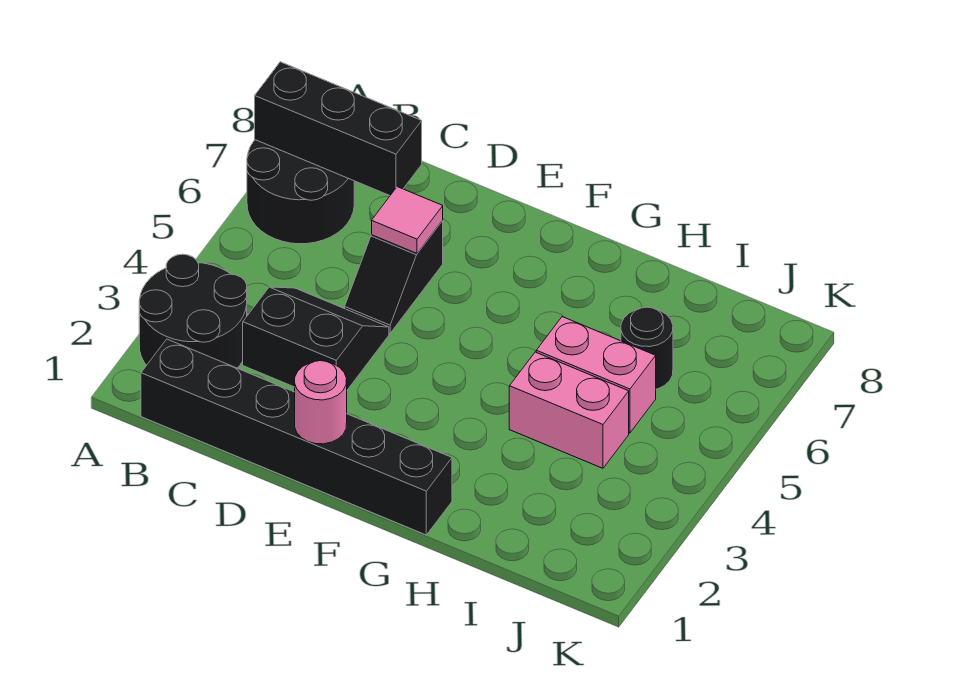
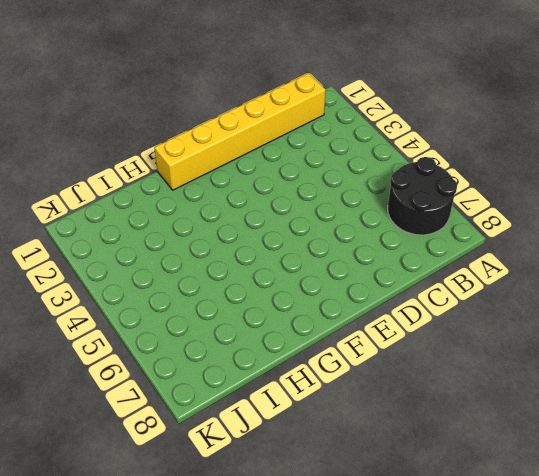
yellow brick B1:G1 level 1 -> black brick B1:G1 level 1
none -> black round brick A2:B3 level 1
none -> black slope C3:D4 level 1 top 3

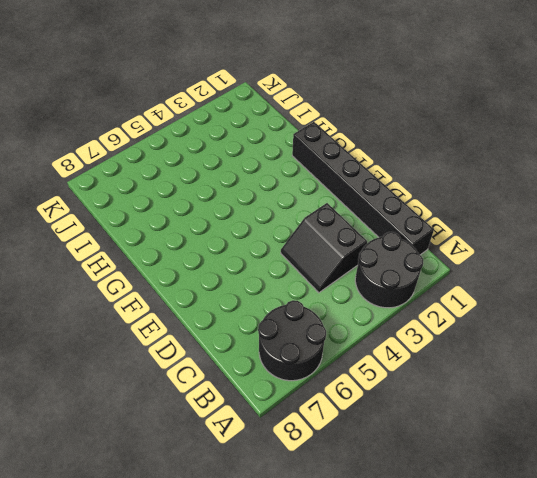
none -> black slope D5:D6 level 1 top 6
none -> pink brick H4:I4 level 1

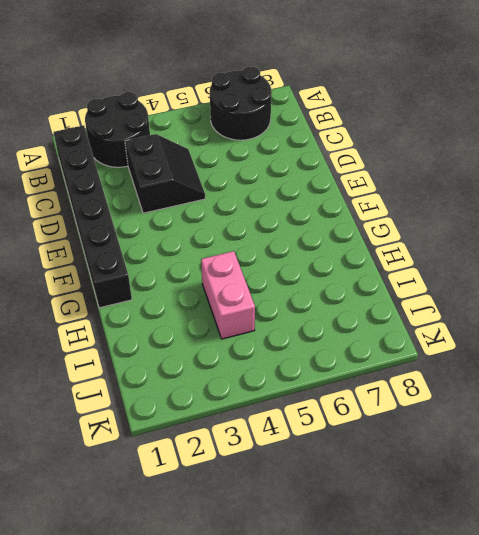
none -> black slope D5:D6 level 1 top 6
none -> pink brick H5:I5 level 1

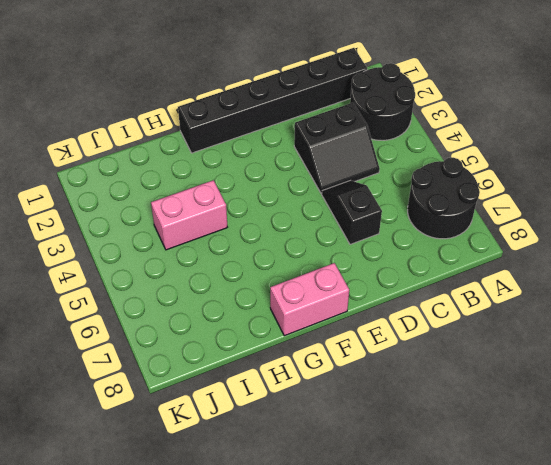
pink brick F8:G8 level 1 -> pink brick H5:I5 level 1
none -> black round brick I6 level 1
none -> black brick A7:C7 level 2

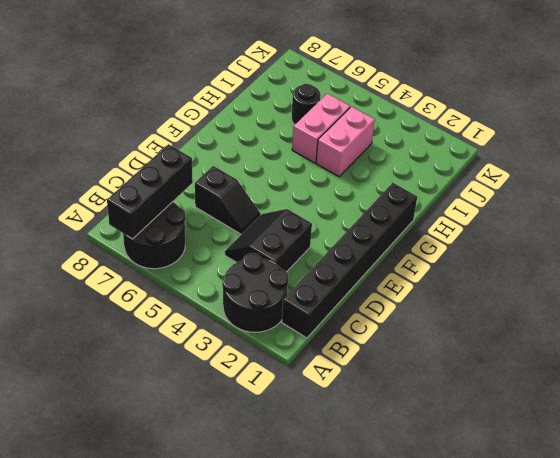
none -> pink tile D6 level 2
none -> pink round brick E1 level 2

